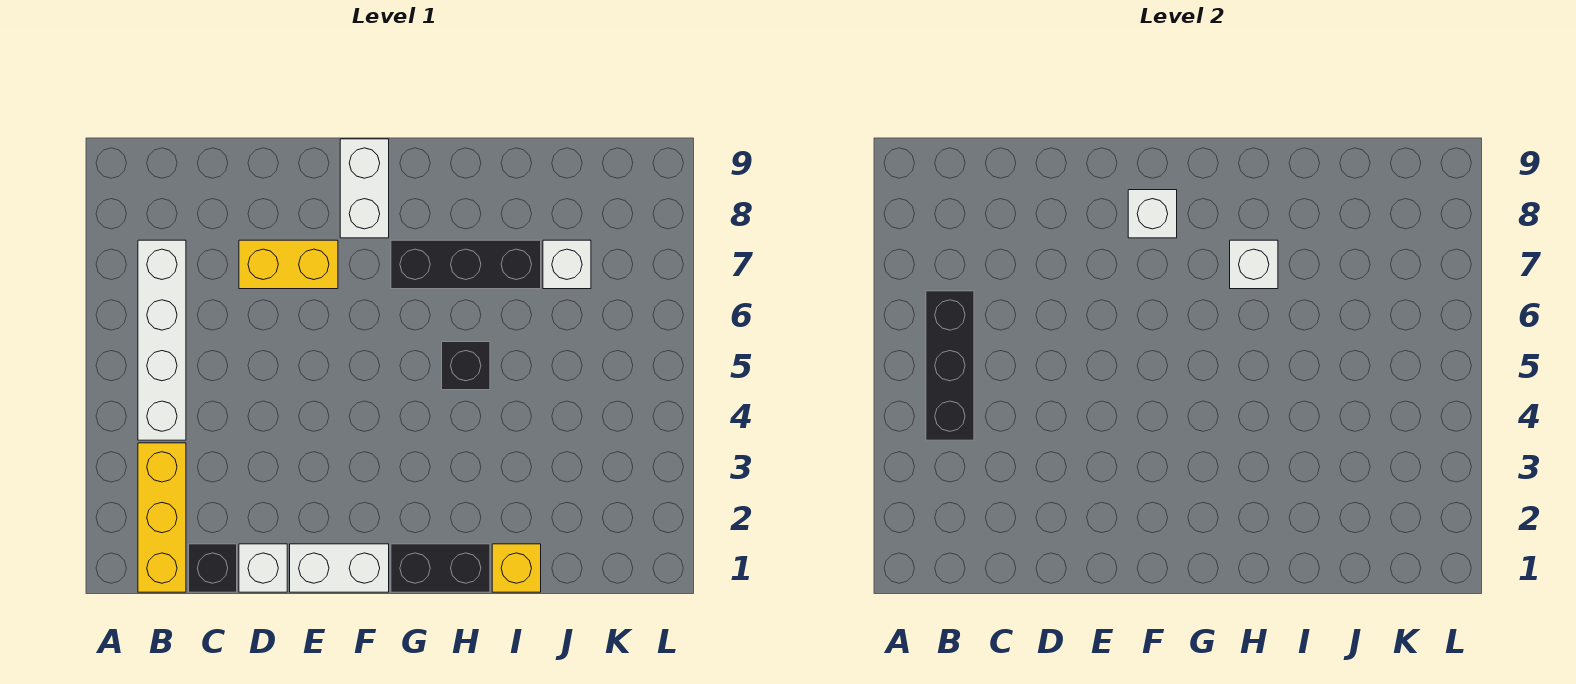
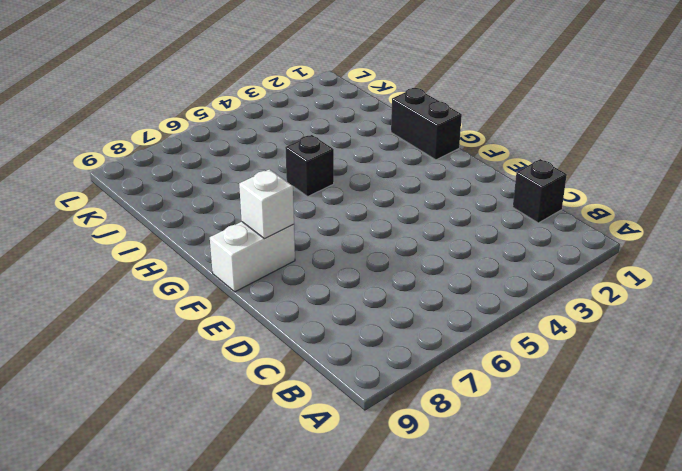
none -> yellow brick B1:B3 level 1
none -> white brick B4:B7 level 1
none -> white brick D1 level 1

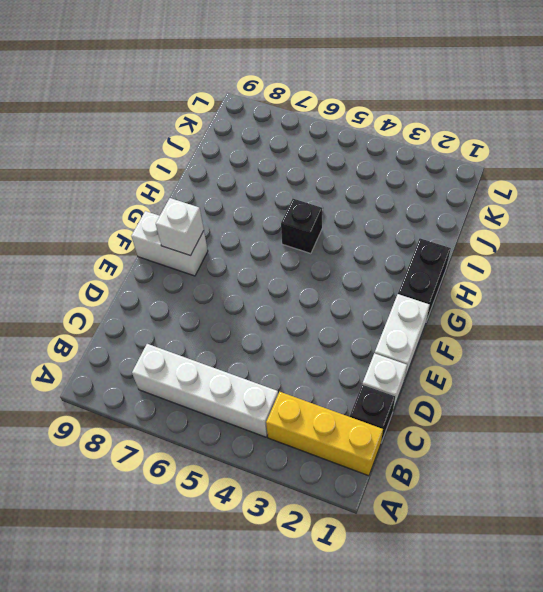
none -> yellow brick D7:E7 level 1
none -> black brick G7:I7 level 1
none -> yellow brick I1 level 1

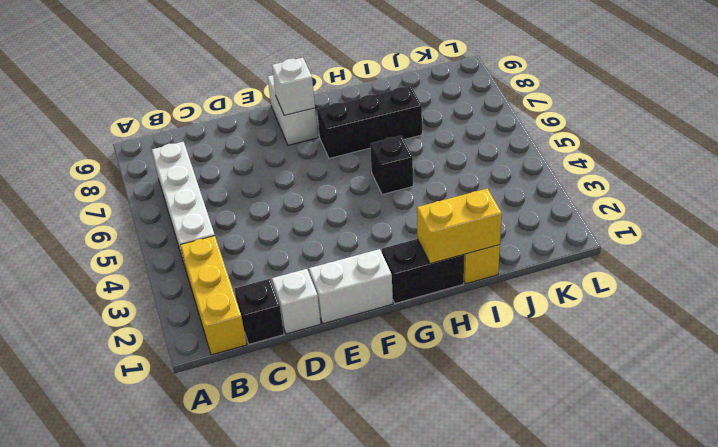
yellow brick H1:I1 level 2 -> yellow brick D7:E7 level 1
none -> white brick J7 level 1
none -> black brick B4:B6 level 2
none -> white brick H7 level 2

